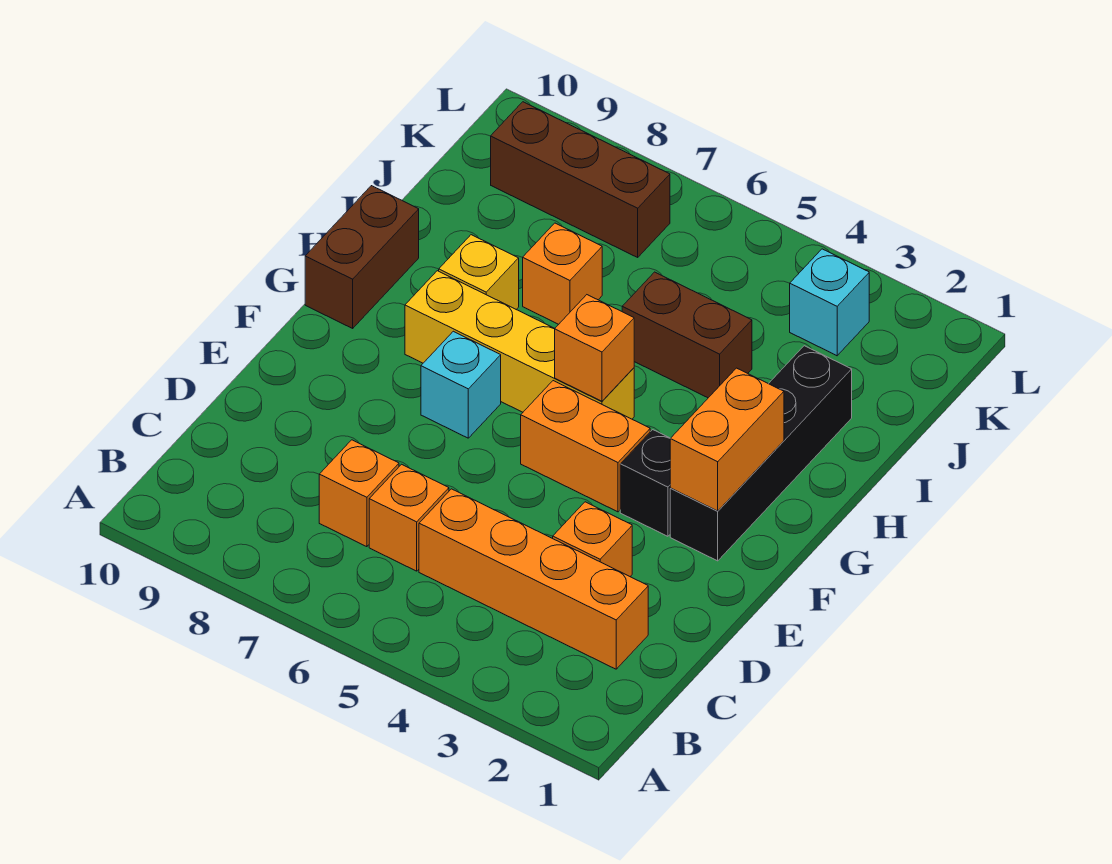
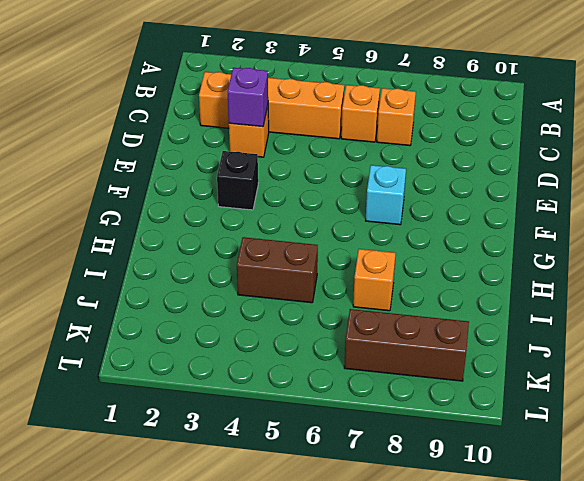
purple brick D3 level 2 -> none
none -> black brick F2:I2 level 1
none -> orange brick F4:F5 level 1
none -> yellow brick G5:G8 level 1

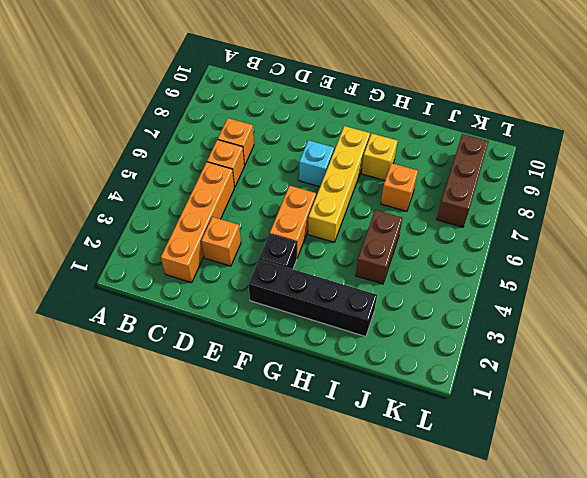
none -> brown brick G10:H10 level 1
none -> cyan brick K3 level 1
none -> orange brick F2:G2 level 2

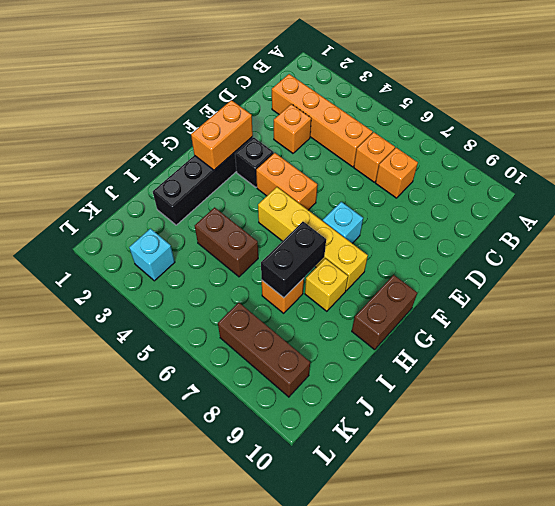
black brick H7:I7 level 2 -> none
none -> orange brick G5 level 2

